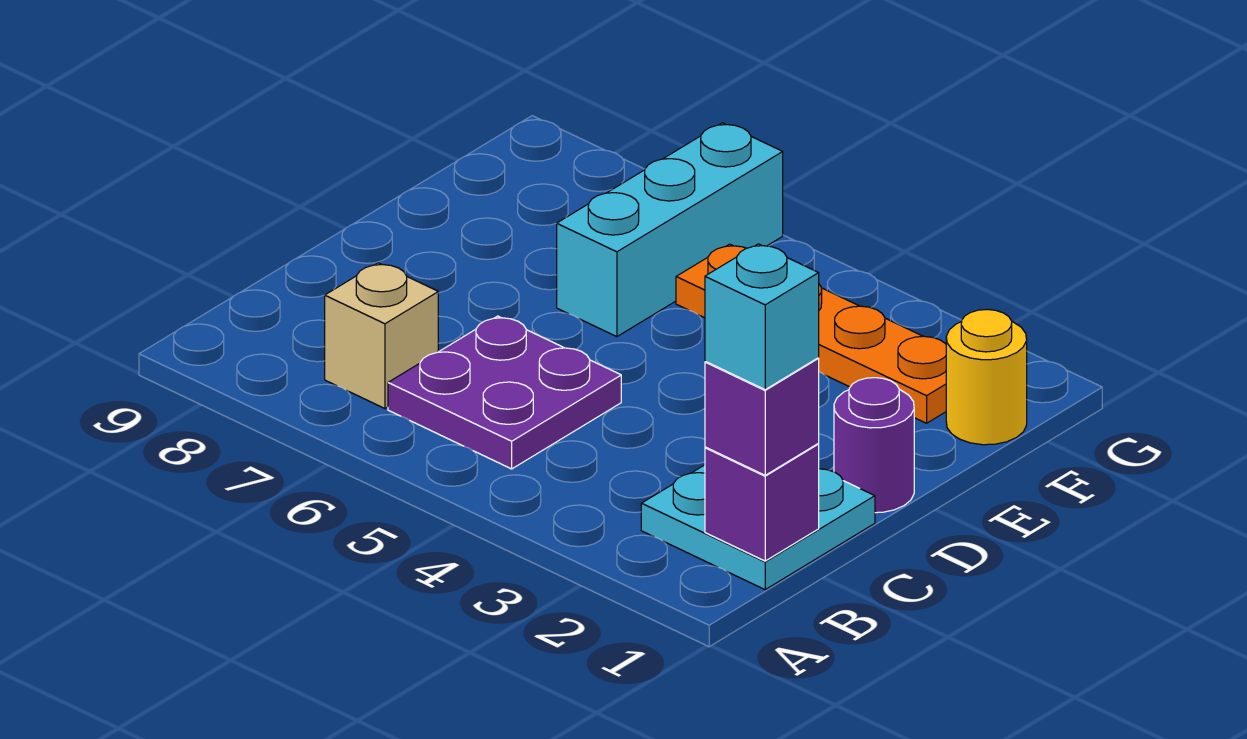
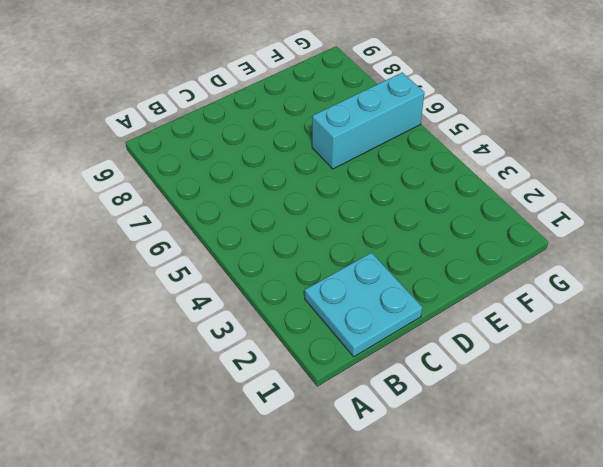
none -> purple plate B5:C6 level 1
none -> tan brick B7 level 1

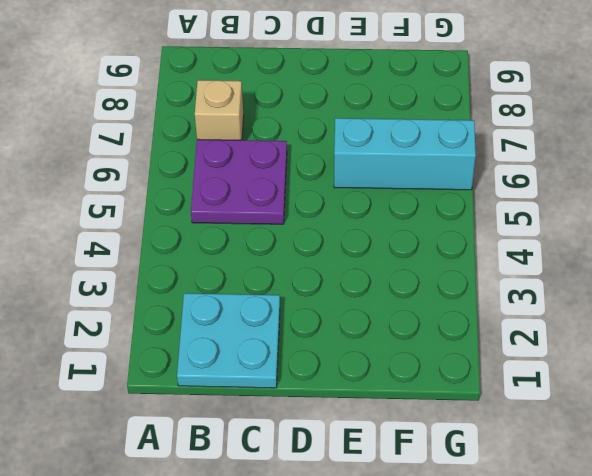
none -> purple round brick D1 level 1
none -> yellow round brick F1 level 1

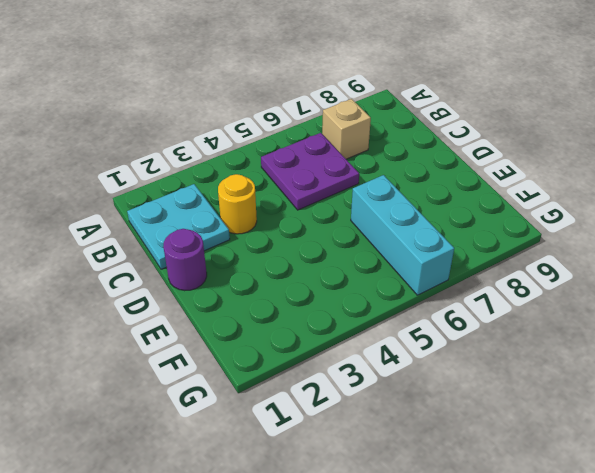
yellow round brick C3 level 1 -> yellow round brick F1 level 1
none -> orange plate F2:F5 level 1
none -> purple brick B1 level 2

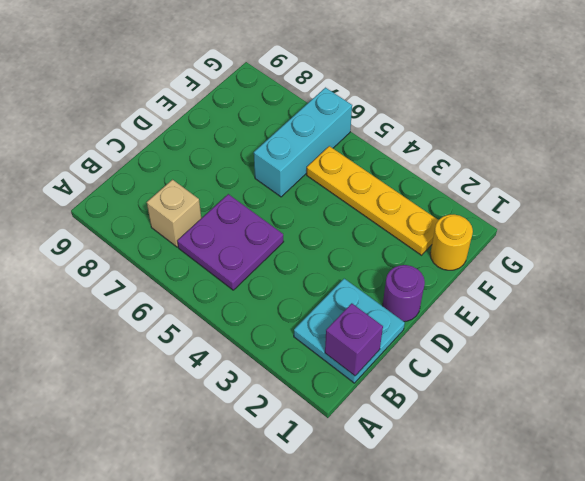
yellow plate F2:F5 level 1 -> orange plate F2:F5 level 1
none -> purple brick B1 level 3
none -> cyan brick B1 level 4

